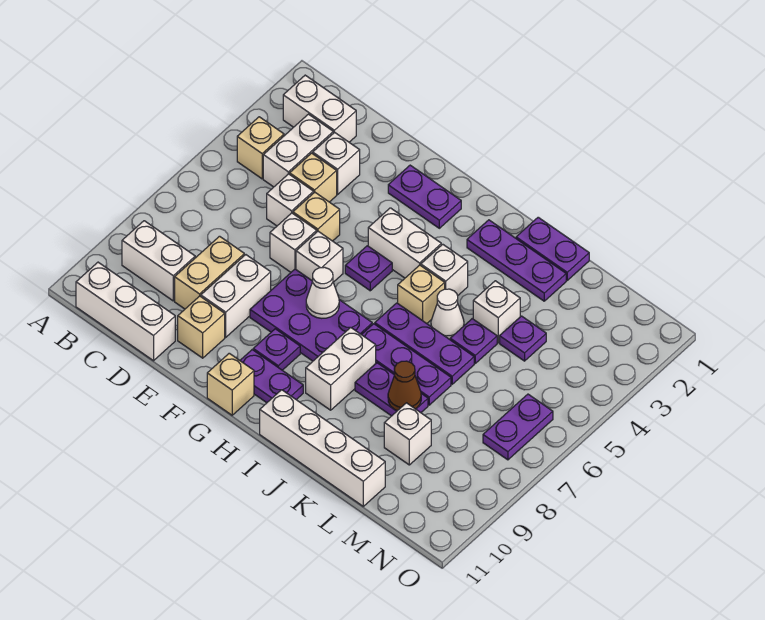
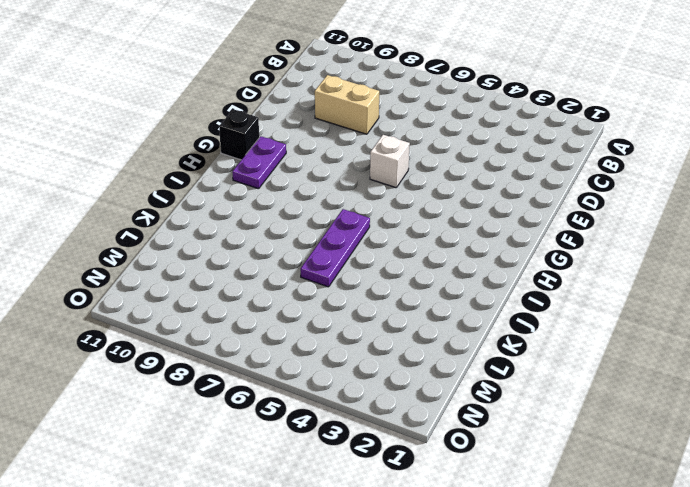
black brick G11 level 1 -> tan brick G11 level 1
none -> white brick B2:C2 level 1
none -> tan brick B4 level 1
none -> white brick B9:C9 level 1
none -> white brick B11:D11 level 1

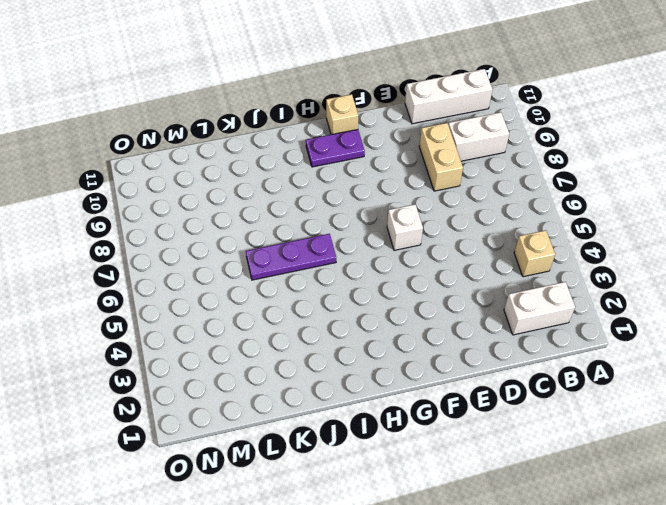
none -> white brick C3:C4 level 1
none -> white brick D3 level 1
none -> tan brick D4 level 1
none -> white brick D5 level 1

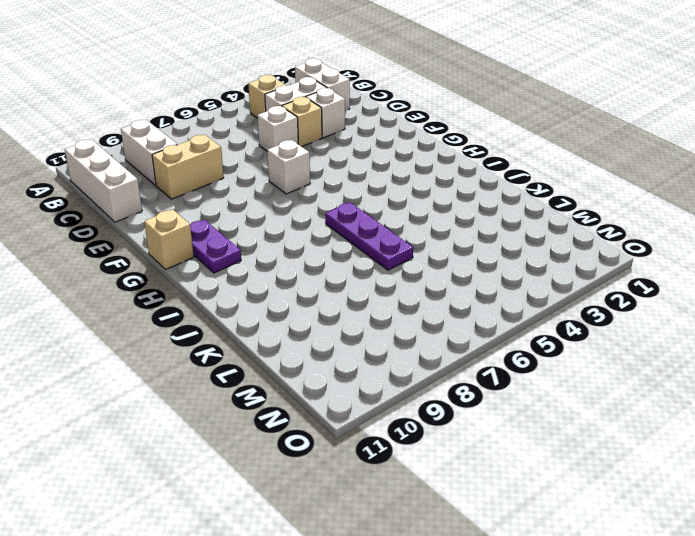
none -> tan brick E5 level 1
none -> white brick E6 level 1
none -> white brick E8:E9 level 1
none -> tan brick E10 level 1

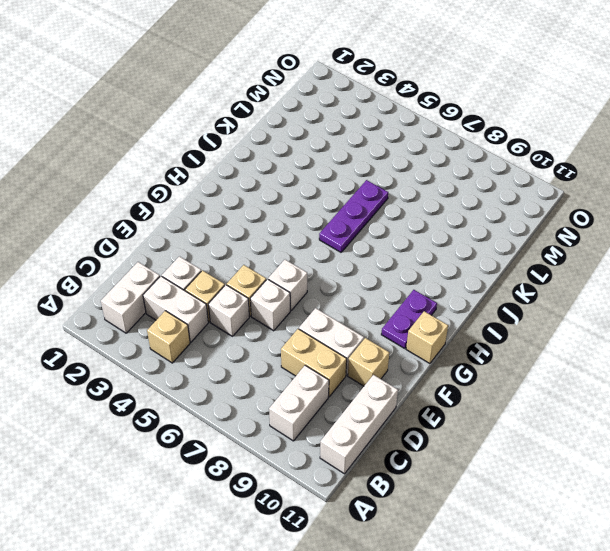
none -> purple plate F2:G2 level 1
none -> purple plate F7:H8 level 1
none -> white brick G4:H4 level 1
none -> purple plate G5 level 1

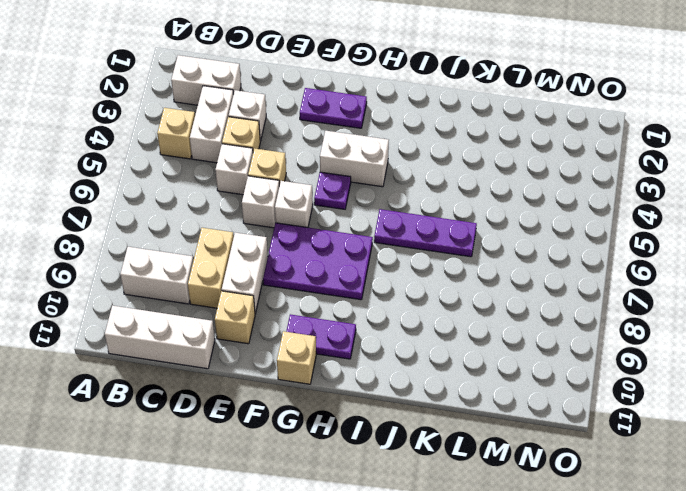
none -> purple plate G9 level 1
none -> purple plate I2:K2 level 1
none -> white brick I4 level 1
none -> tan brick I5 level 1

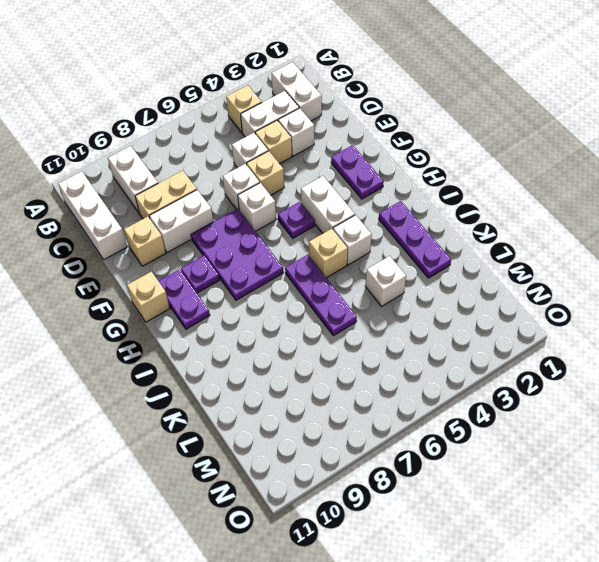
none -> purple plate I7:K7 level 1
none -> white brick I8:I9 level 1
none -> white brick I11:L11 level 1
none -> purple plate J1:K1 level 1

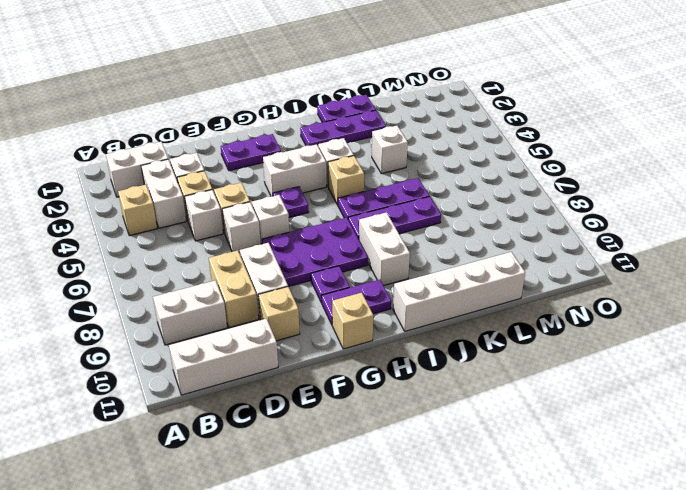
none -> white cone J5 level 1
none -> purple plate J8:K8 level 1
none -> purple plate K5 level 1
none -> purple plate L4 level 1

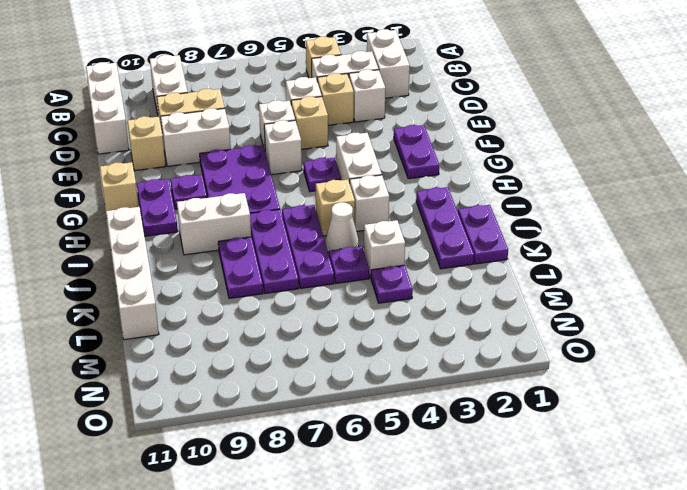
none -> white brick L9 level 1
none -> purple plate N6:N7 level 1
none -> white cone G7 level 2
none -> brown cone K8 level 2

